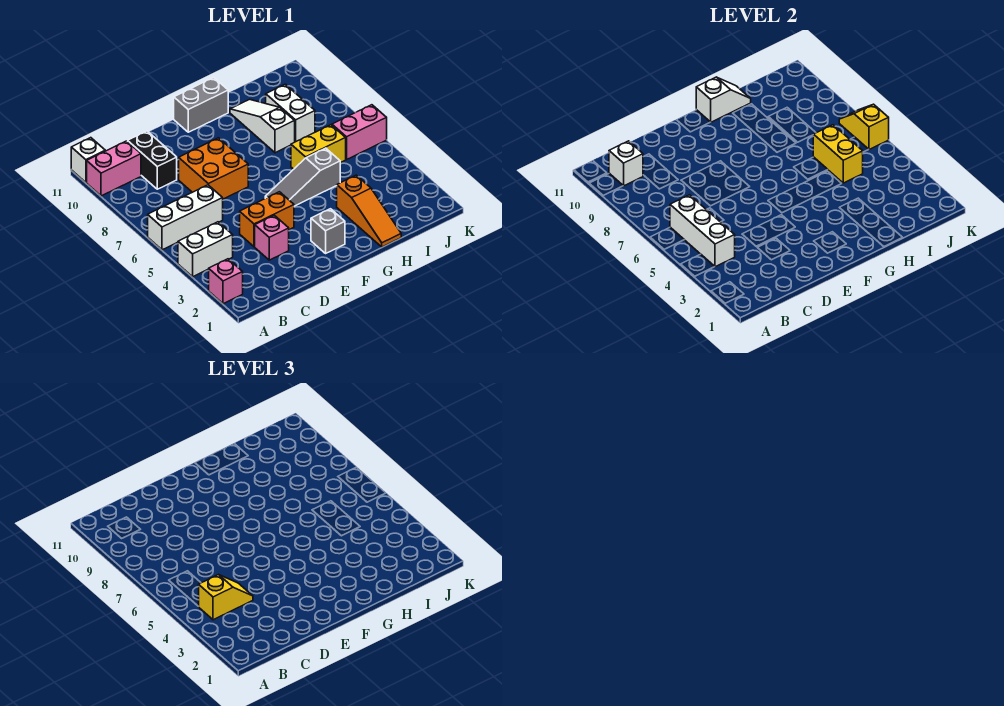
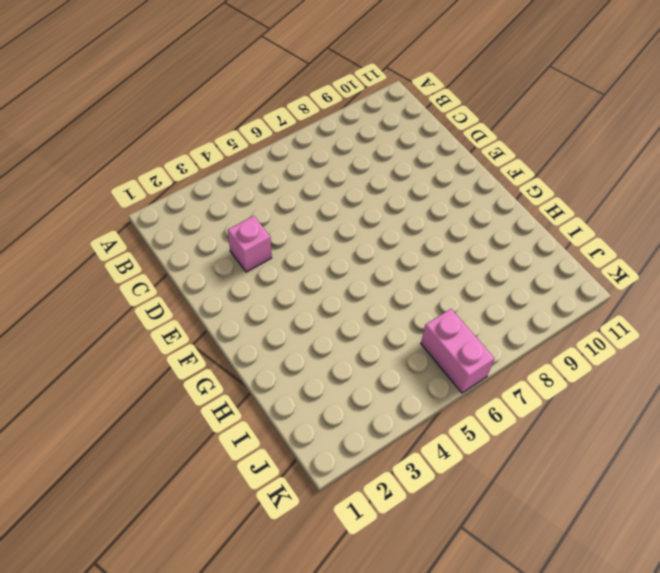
none -> pink brick A2 level 1
none -> white brick A4:B4 level 1
none -> white brick A6:C6 level 1

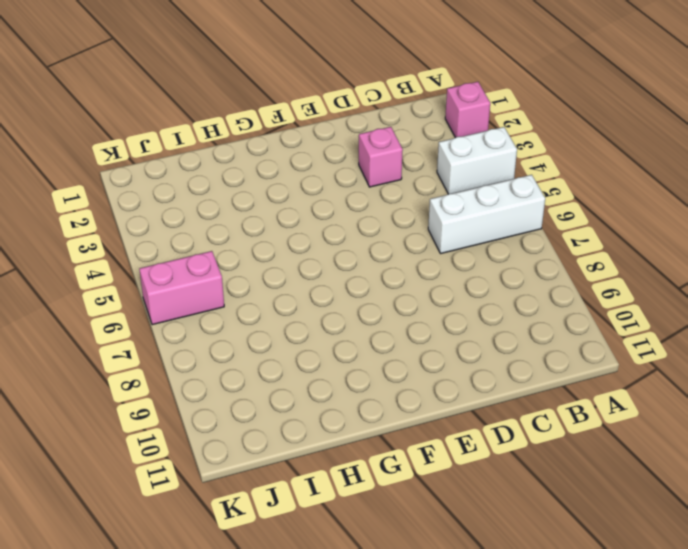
none -> pink brick A10:B10 level 1
none -> white brick A11 level 1
none -> black brick C9:C10 level 1

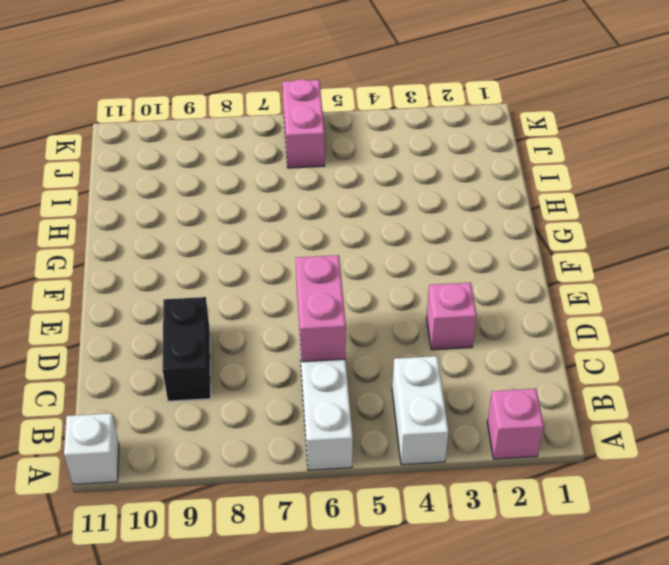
pink brick C6:D6 level 2 -> pink brick A10:B10 level 1
black brick C9:D9 level 1 -> black brick C9:C10 level 1
none -> orange brick D4:E4 level 1
none -> orange brick D7:E8 level 1
none -> grey brick F2 level 1

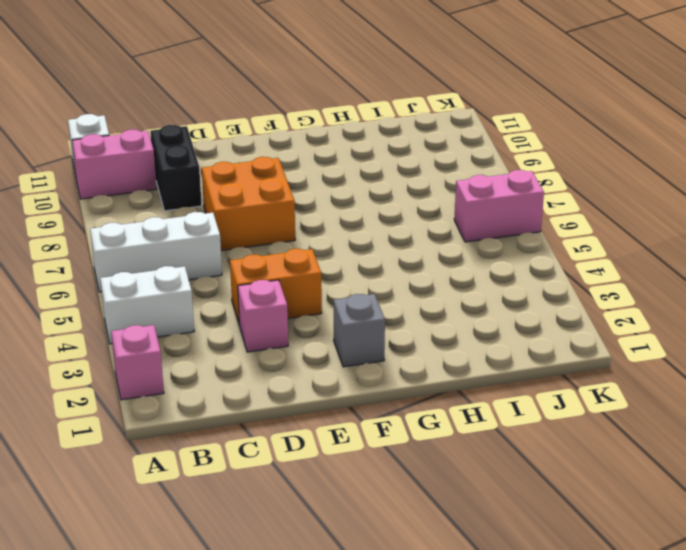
none -> grey slope F5:H5 level 1 top H
none -> grey brick F11:G11 level 1
none -> orange slope H1:H3 level 1 top 3

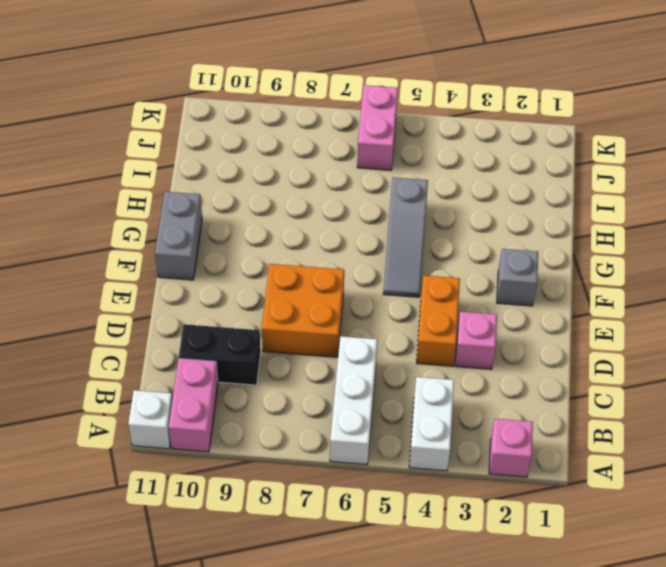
none -> orange slope H1:H3 level 1 top 3
none -> yellow brick H6:I6 level 1
none -> white slope H8:H10 level 1 top 8

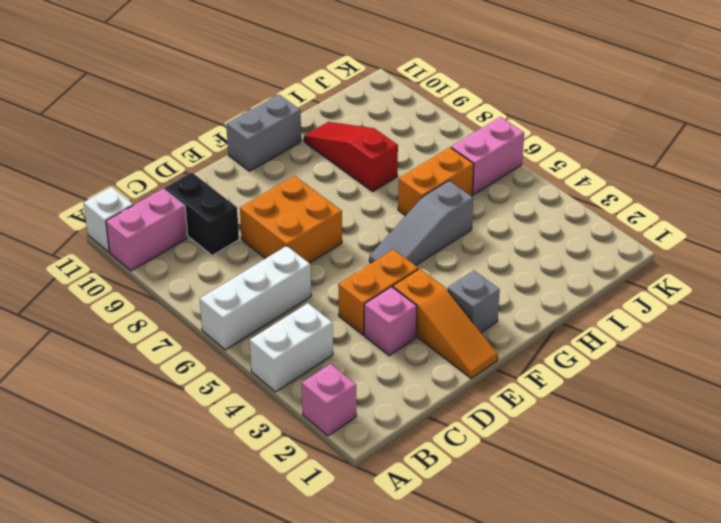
orange slope E1:E3 level 1 top 3 -> orange slope H1:H3 level 1 top 3
orange brick H6:I6 level 1 -> yellow brick H6:I6 level 1
red slope H8:H10 level 1 top 8 -> white slope H8:H10 level 1 top 8
none -> white brick I8:I9 level 1
none -> white brick B4:B6 level 2
none -> white brick B10 level 2

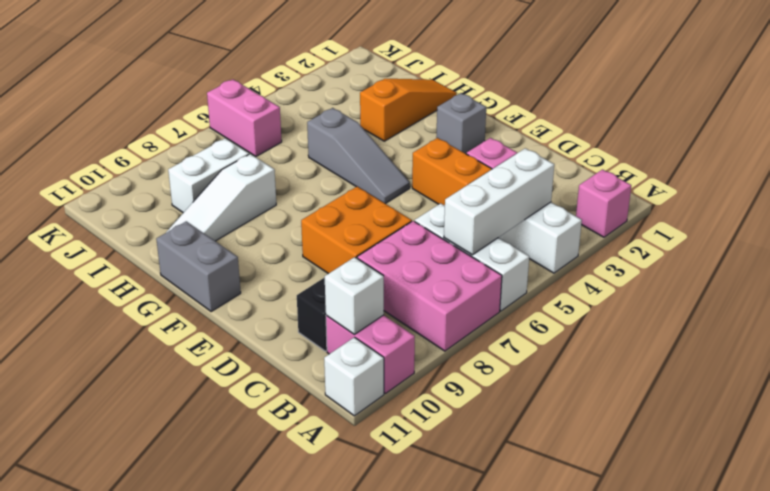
pink brick A7:C8 level 1 -> none
none -> yellow brick H6:I6 level 1
none -> white slope G11:H11 level 2 top G
none -> yellow brick I5:I6 level 2

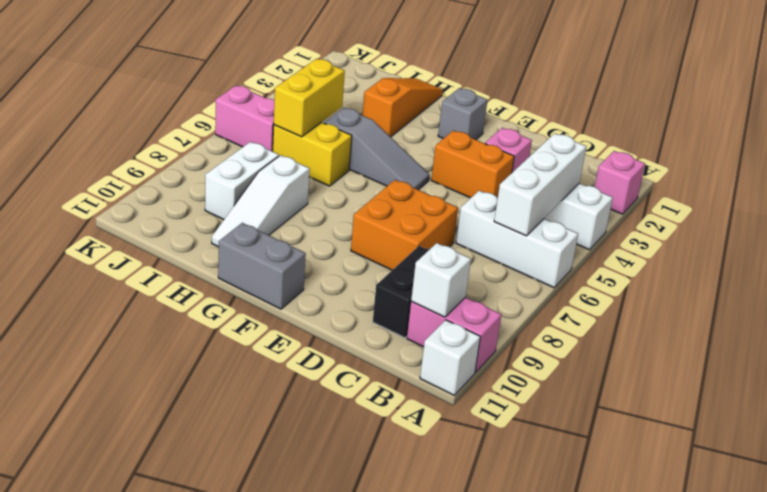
none -> white slope G11:H11 level 2 top G
none -> yellow slope K6:K7 level 2 top 6
none -> yellow slope B4:C4 level 3 top B

